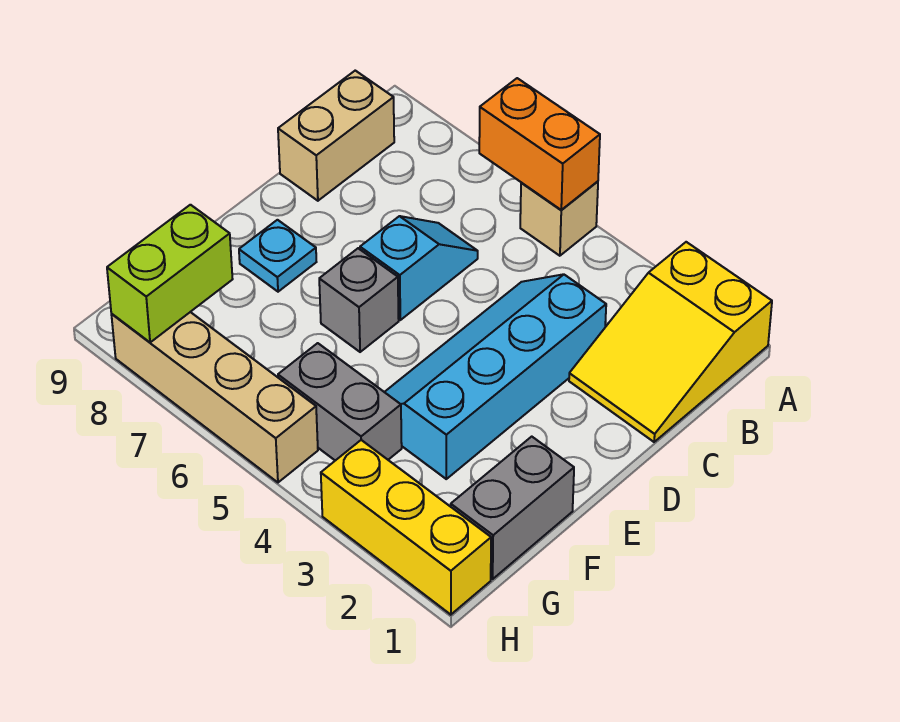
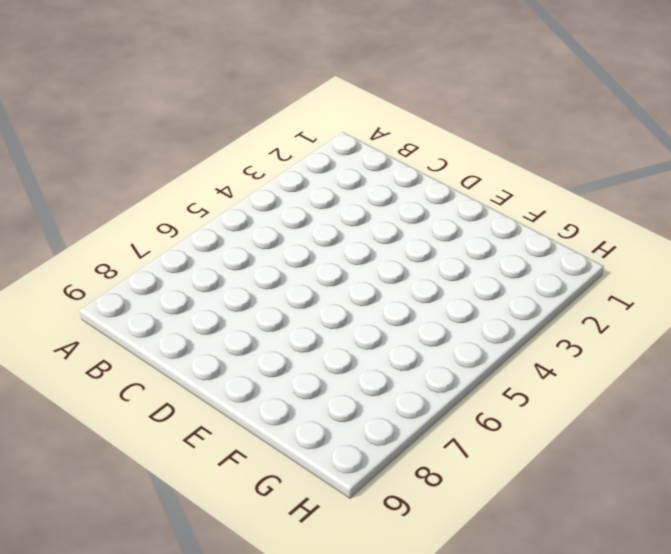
none -> yellow slope A1:C2 level 1 top A
none -> tan brick A5 level 1
none -> tan brick B9:C9 level 1

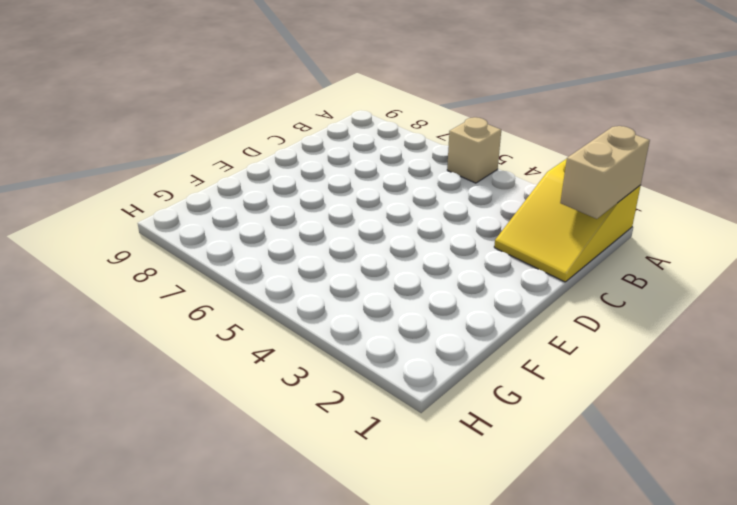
tan brick A1:B1 level 2 -> tan brick B9:C9 level 1
none -> cyan slope C3:F4 level 1 top 3
none -> cyan slope C6:D6 level 1 top D
none -> grey brick E6 level 1

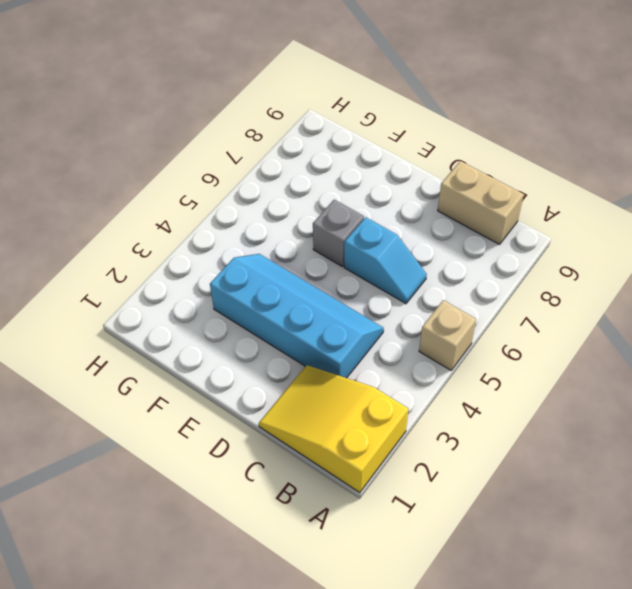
none -> cyan plate E8 level 1
none -> grey brick F1:G1 level 1
none -> grey brick G4:G5 level 1

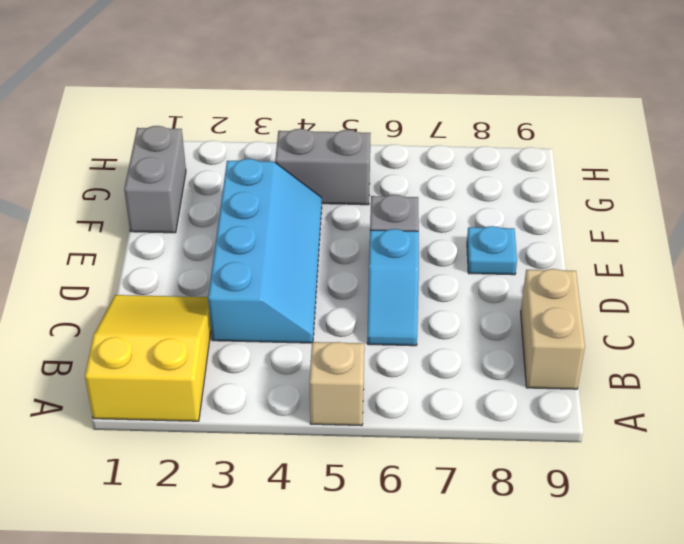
none -> yellow brick H1:H3 level 1
none -> tan brick H5:H8 level 1
none -> orange brick A5:A6 level 2

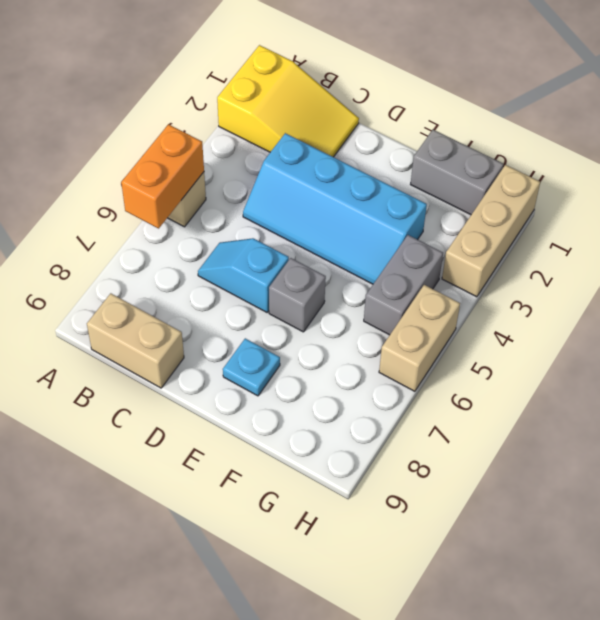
tan brick H1:H3 level 1 -> yellow brick H1:H3 level 1
tan brick H5:H6 level 1 -> tan brick H5:H8 level 1
none -> lime brick G8:H8 level 2

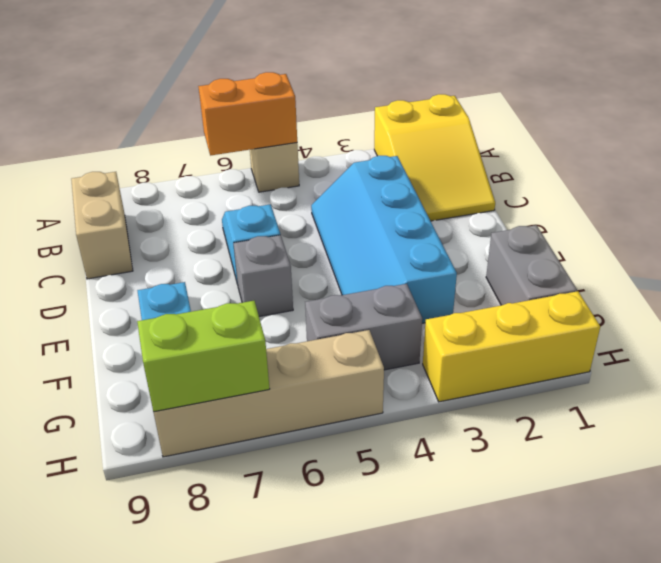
lime brick H7:H8 level 2 -> lime brick G8:H8 level 2

